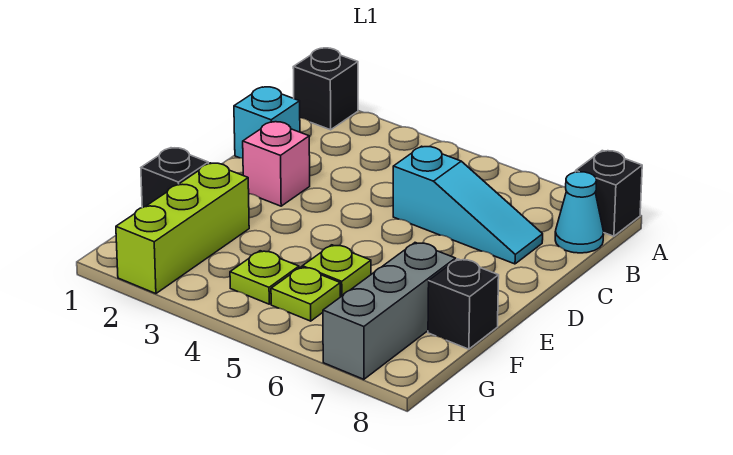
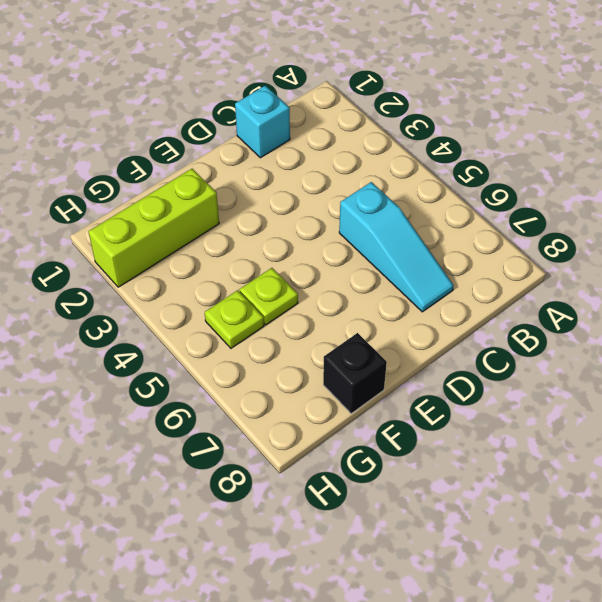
none -> black brick A1 level 1
none -> black brick A8 level 1
none -> cyan cone B8 level 1

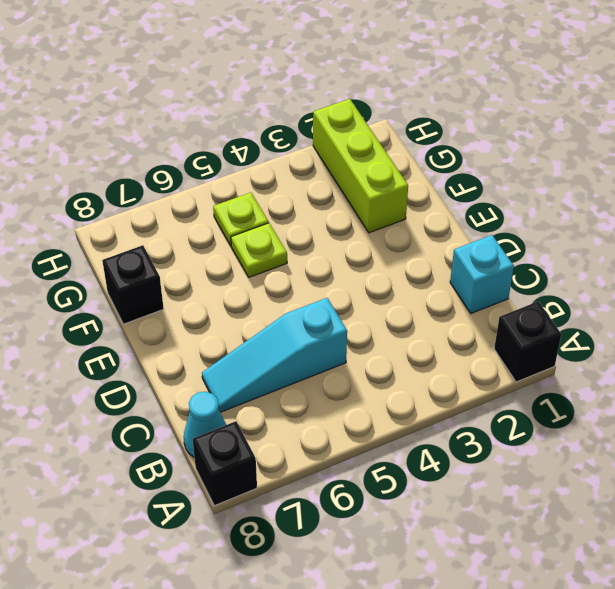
none -> pink brick D2 level 1
none -> black brick F1 level 1
none -> grey brick F7:H7 level 1

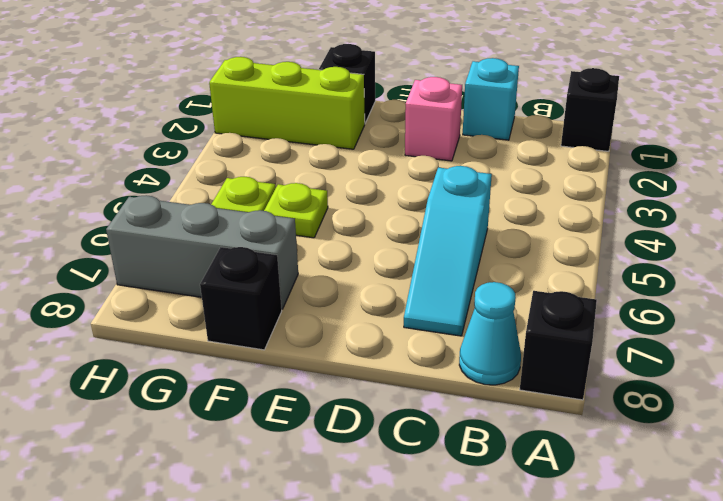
none -> lime plate G4 level 1

